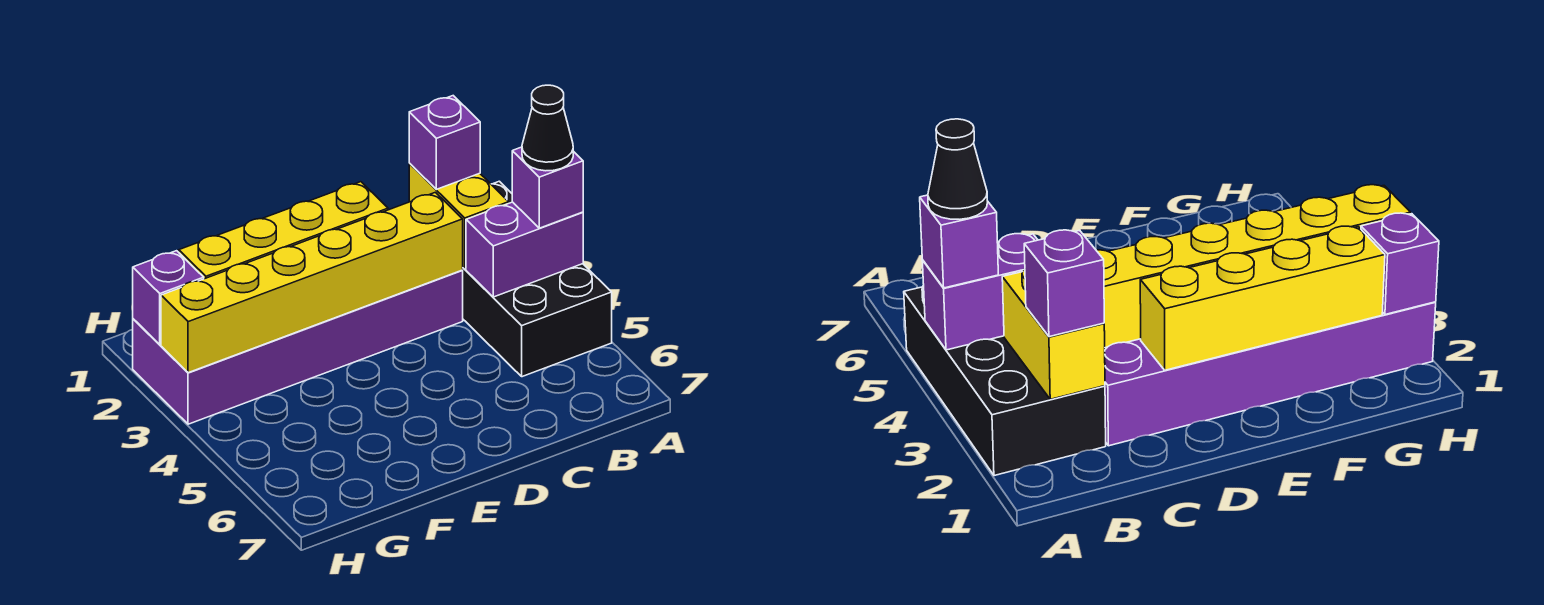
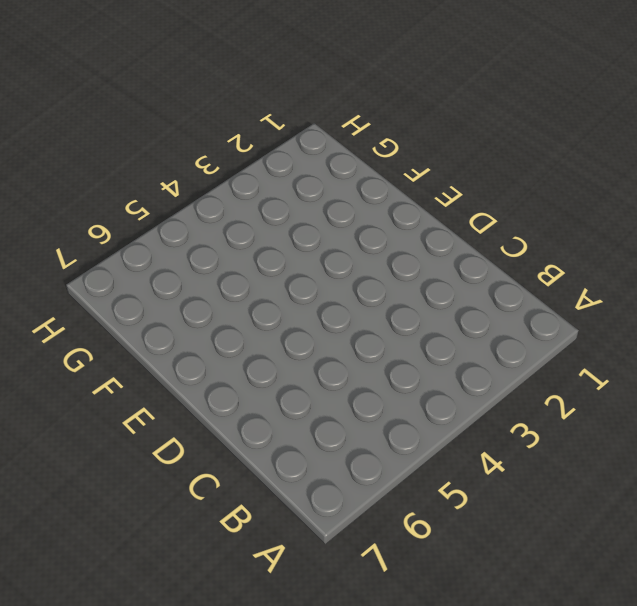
none -> black brick A2:B5 level 1
none -> purple brick C2:H3 level 1

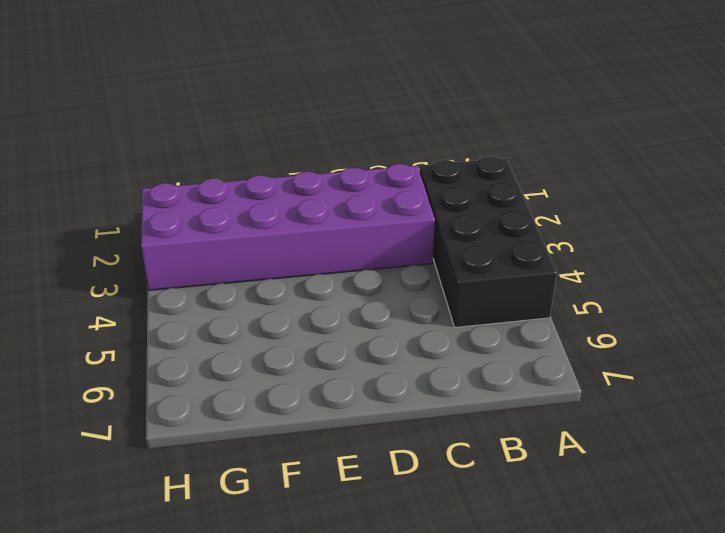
none -> purple brick A4:B4 level 2
none -> yellow brick B2:B3 level 2

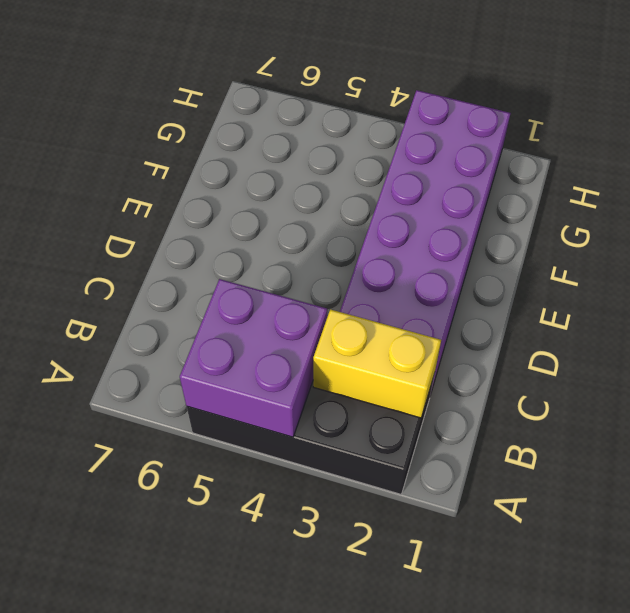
purple brick A4:B5 level 2 -> purple brick A4:B4 level 2
none -> yellow brick C3:H3 level 2
none -> yellow brick D2:G2 level 2

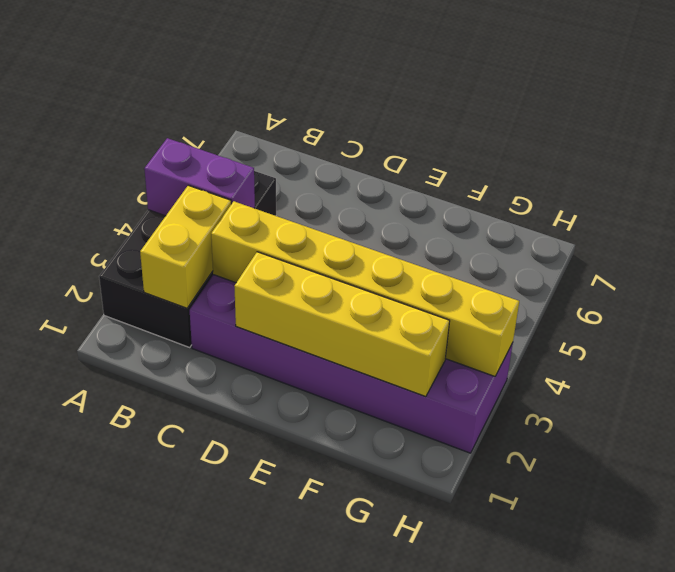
none -> purple brick H2 level 2
none -> purple brick A4 level 3

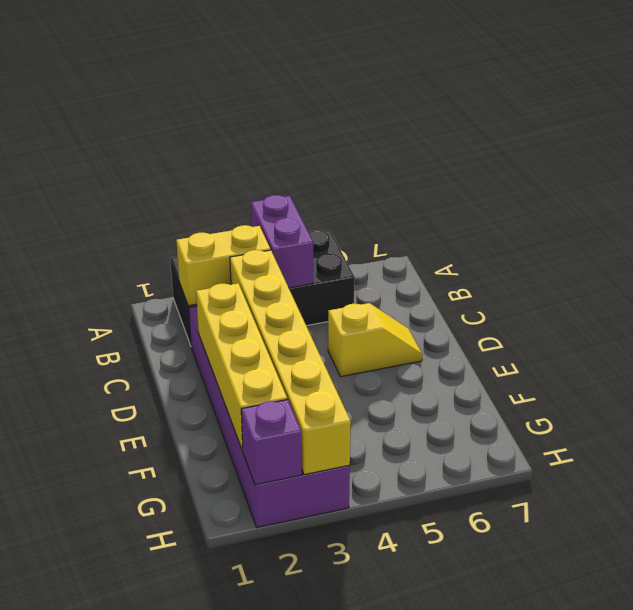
yellow slope D5:D6 level 1 top 5 -> none
none -> purple brick A4 level 3
none -> purple brick B2 level 3

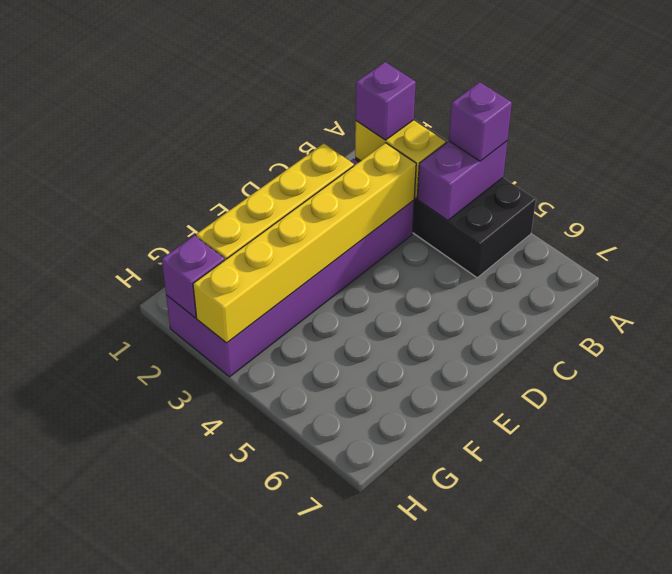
none -> black cone A4 level 4

